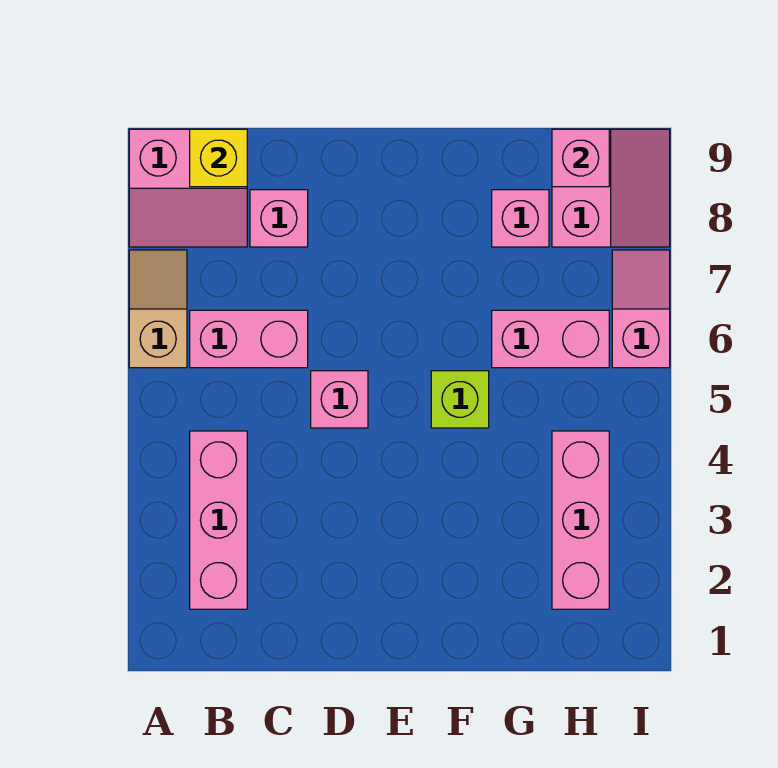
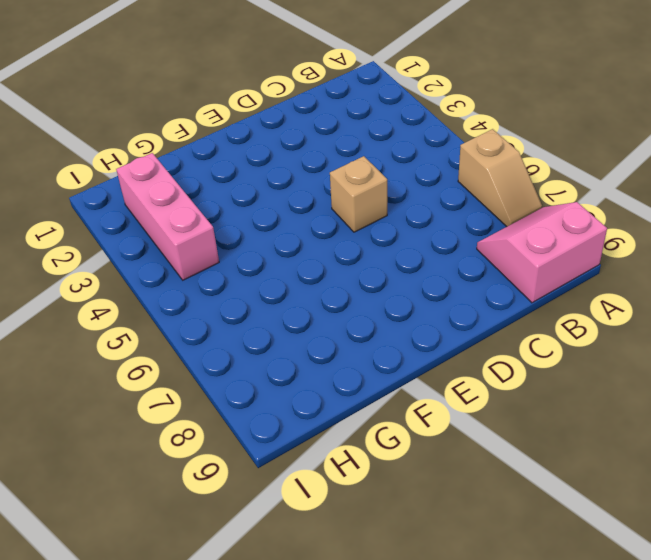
tan brick D5 level 1 -> pink brick D5 level 1
none -> pink brick B2:B4 level 1
none -> pink brick B6:C6 level 1
none -> pink brick C8 level 1

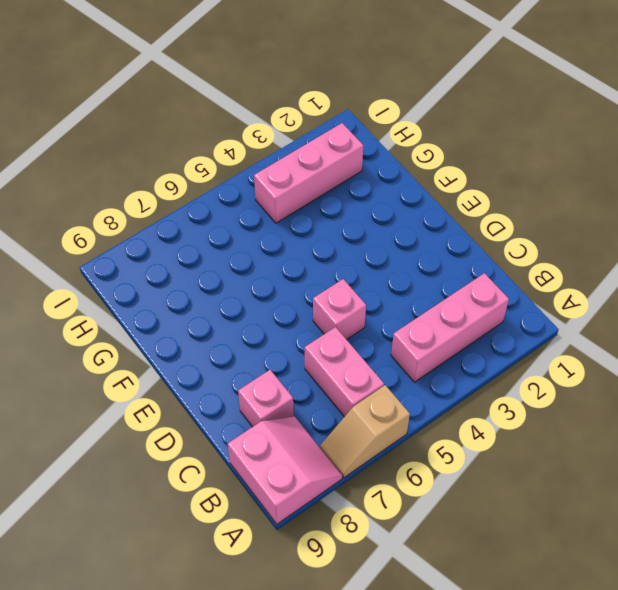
none -> lime brick F5 level 1
none -> pink brick G6:H6 level 1
none -> pink brick G8 level 1

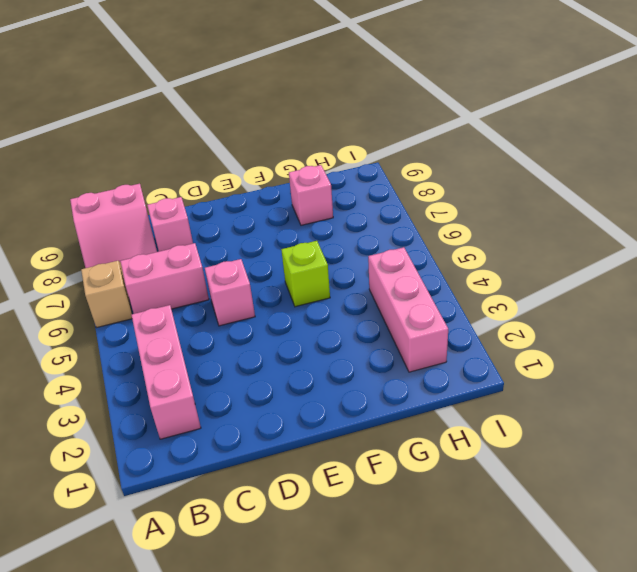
none -> pink brick G6:H6 level 1
none -> pink slope H8:I9 level 1 top H
none -> pink slope I6:I7 level 1 top 6

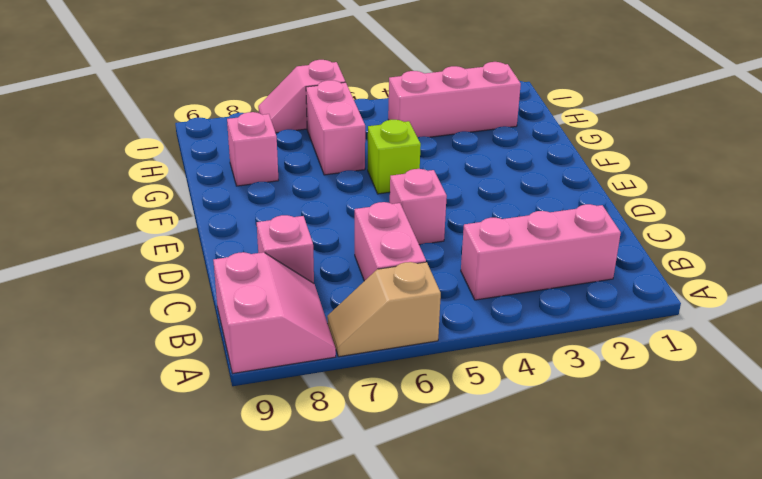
none -> pink slope H8:I9 level 1 top H
none -> yellow brick B9 level 2
none -> pink brick H9 level 2

